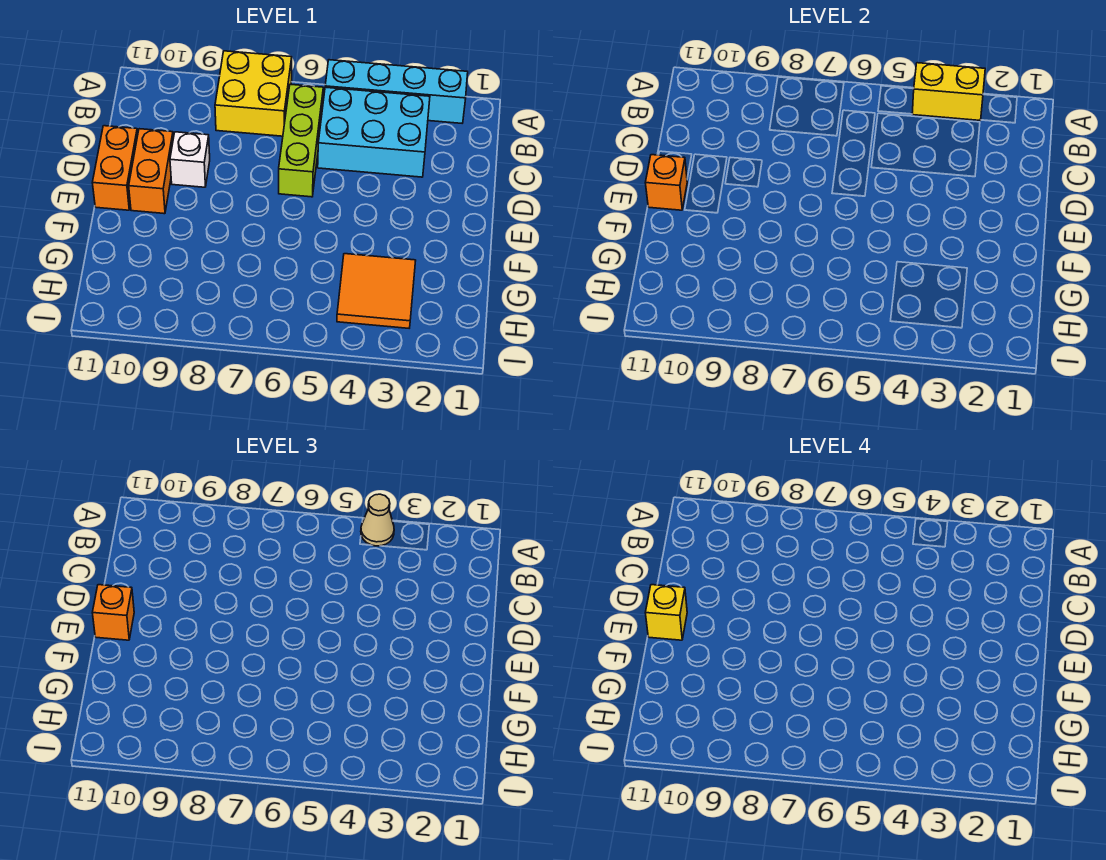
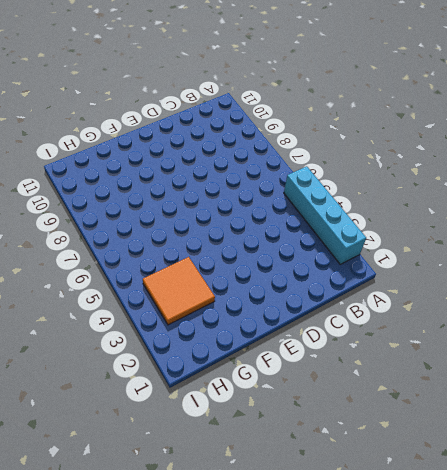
none -> yellow brick A7:B8 level 1
none -> cyan brick B3:C5 level 1
none -> lime brick B6:D6 level 1

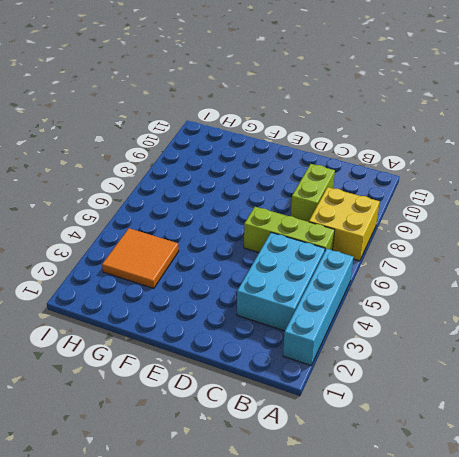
lime brick C8:C9 level 1 -> none
none -> white brick D9 level 1
none -> orange brick D10:E10 level 1
none -> orange brick D11:E11 level 1

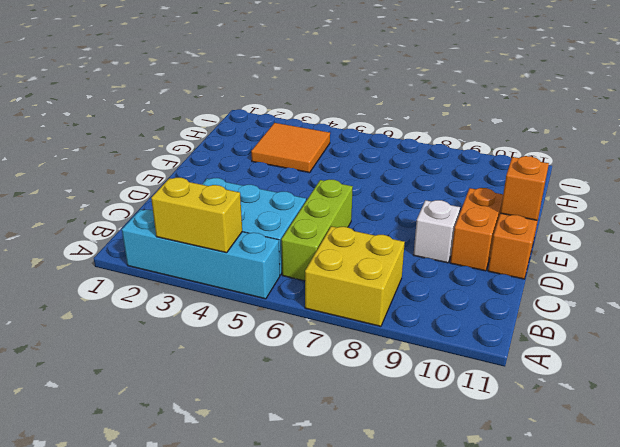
none -> tan cone A4 level 3
none -> orange brick E11 level 3
none -> yellow brick E11 level 4

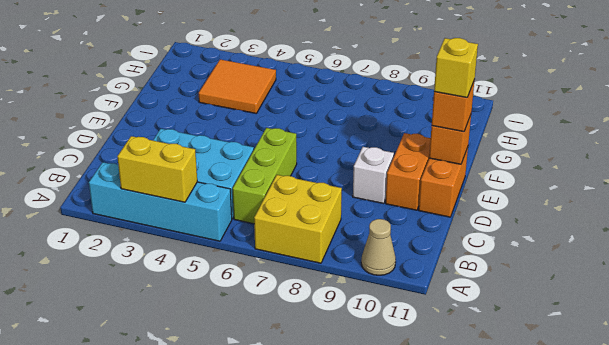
tan cone A10 level 1 -> tan cone A4 level 3

